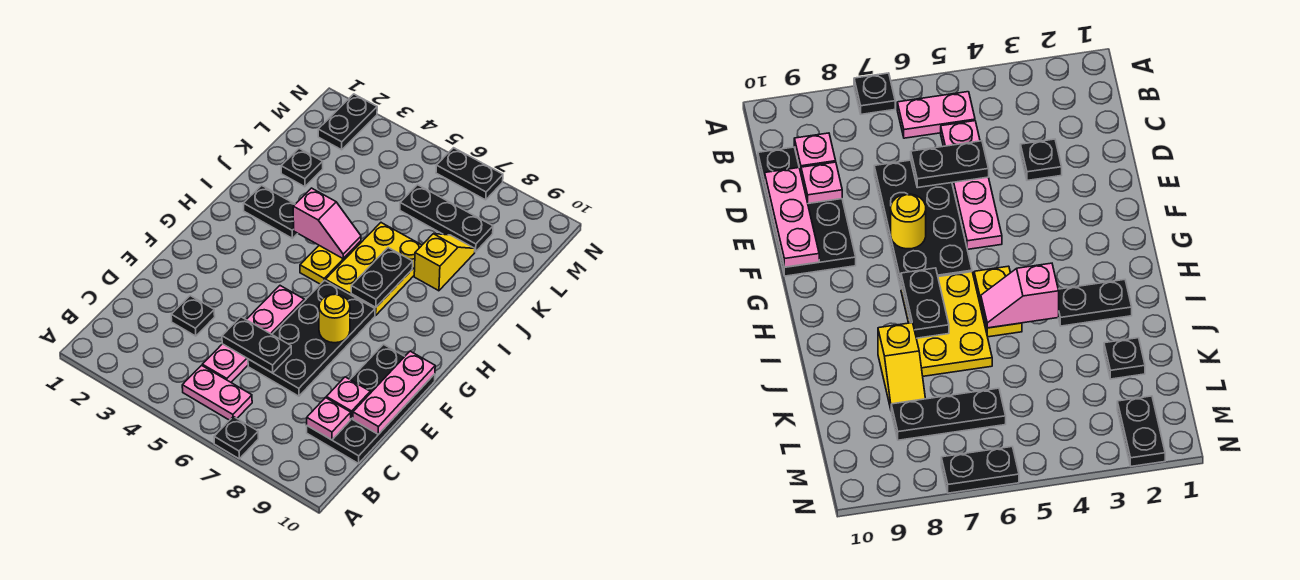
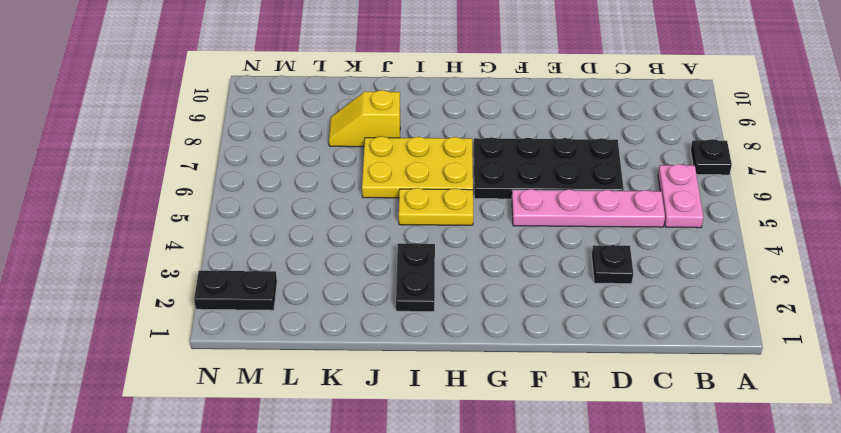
none -> black plate C9:F10 level 1
none -> black plate K2 level 1
none -> black plate L6:L8 level 1

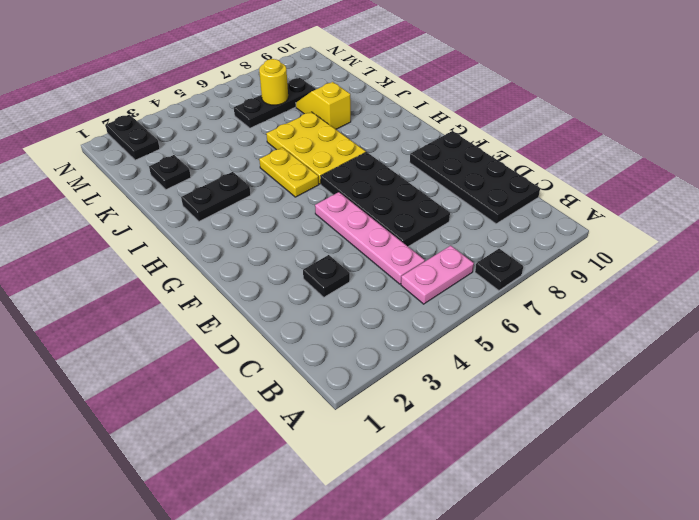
yellow round brick L7 level 2 -> yellow round brick F7 level 2
none -> black plate N6:N7 level 1
none -> pink plate C9 level 2
none -> black plate D5:D6 level 2

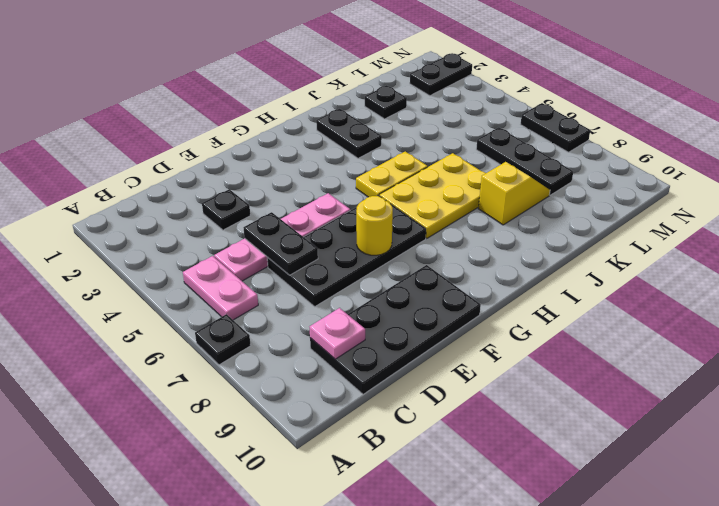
none -> pink plate D9 level 2
none -> pink plate D10:F10 level 2
none -> black plate H7:I7 level 2

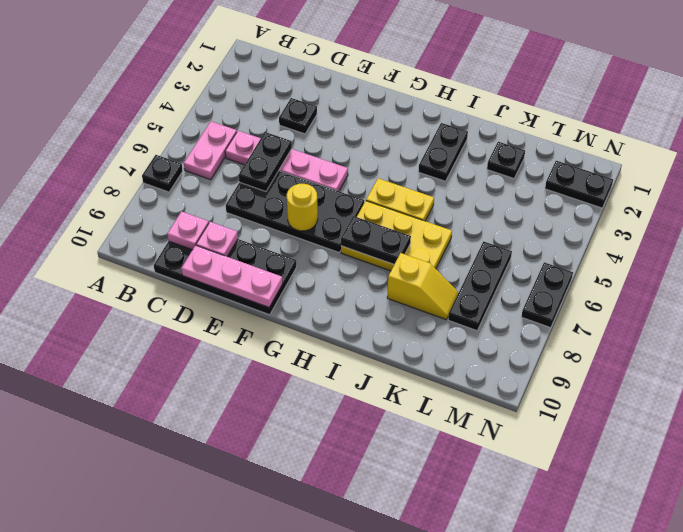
none -> pink slope I4:I5 level 2 top 4

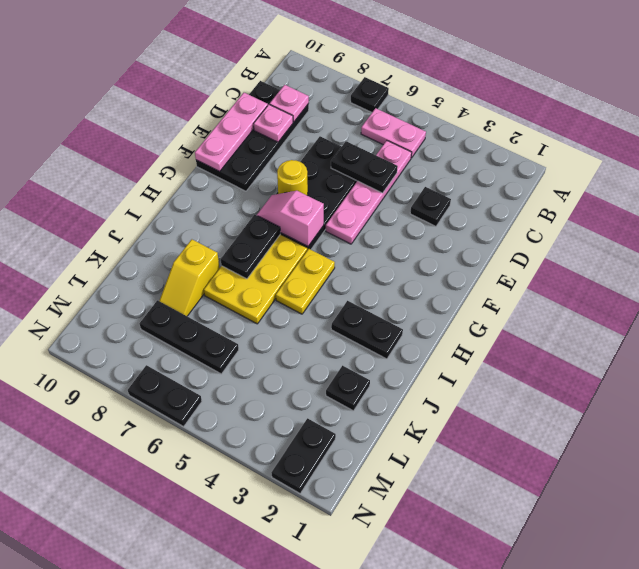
pink slope G6:G7 level 2 top 6 -> pink slope I4:I5 level 2 top 4

